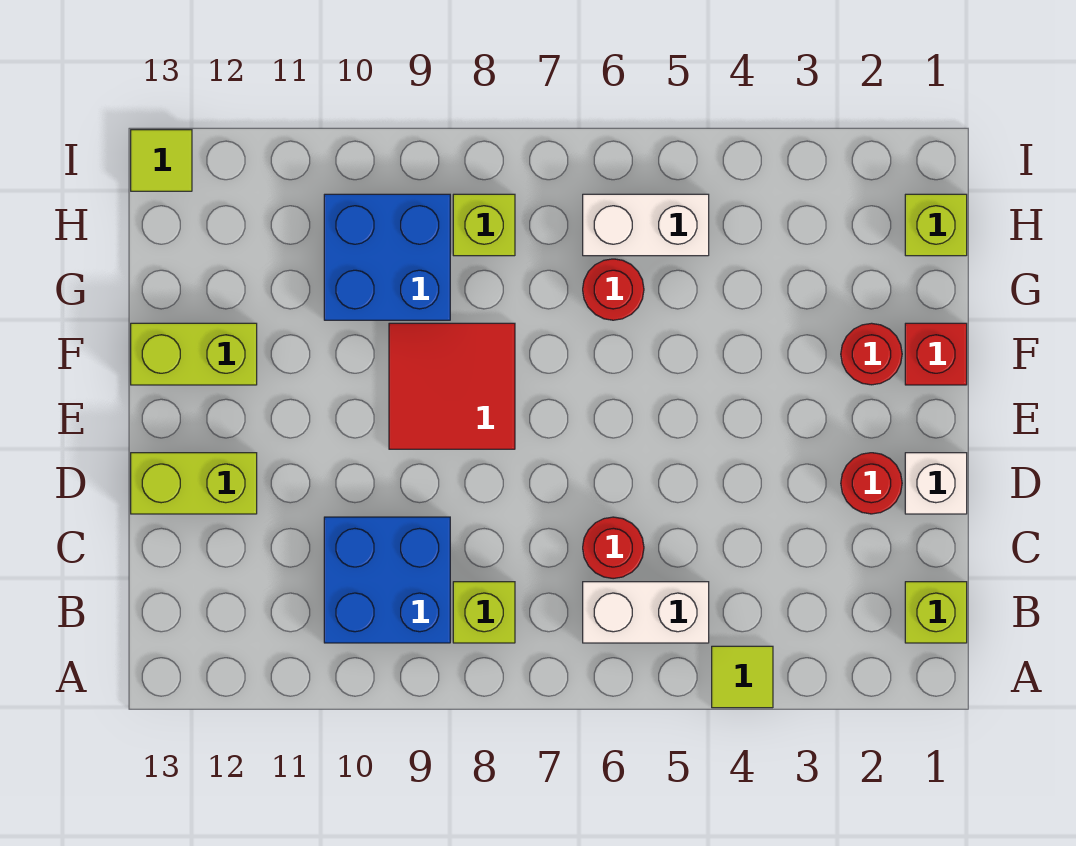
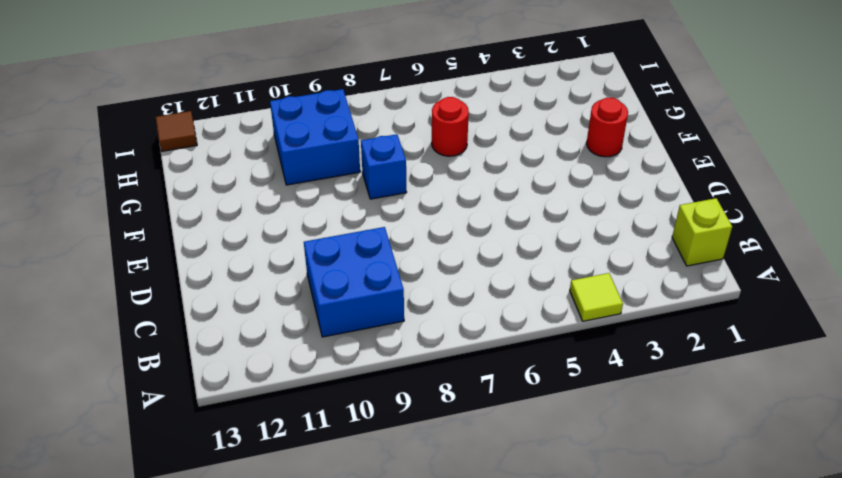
blue brick F8 level 1 -> red tile E8:F9 level 1
brown tile I13 level 1 -> lime tile I13 level 1
none -> white brick B5:B6 level 1
none -> lime brick B8 level 1
none -> red round brick C6 level 1

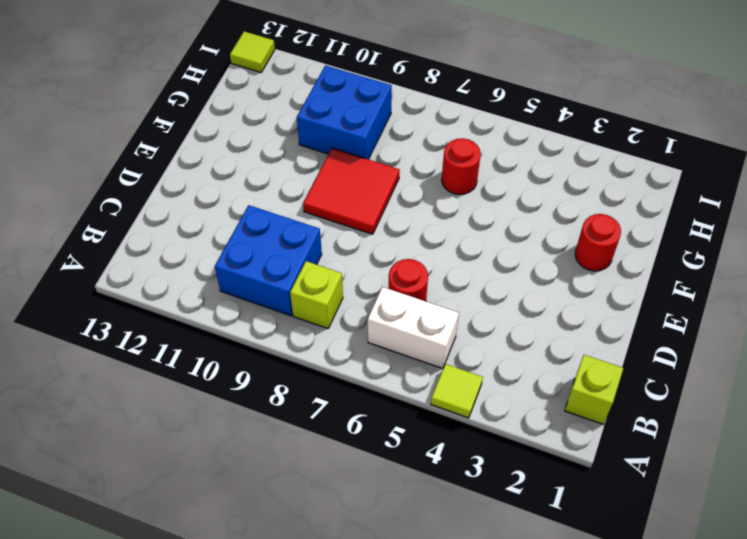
none -> white brick D1 level 1
none -> red round brick D2 level 1
none -> lime brick D12:D13 level 1

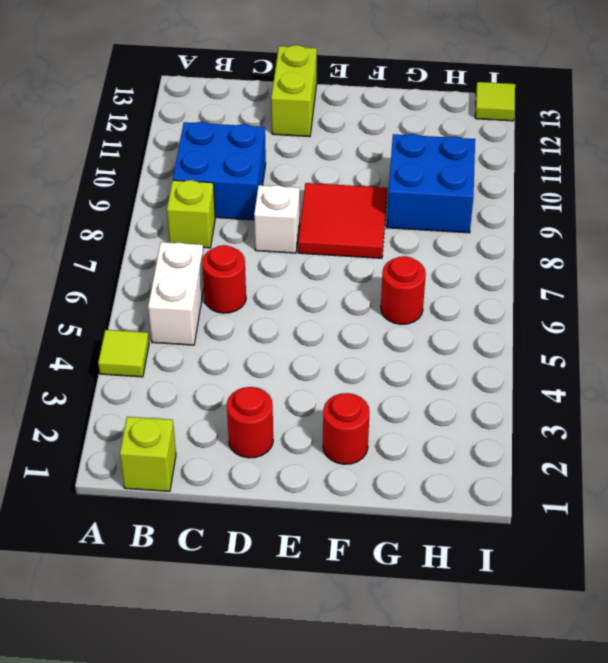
white brick D8 level 1 -> white brick D1 level 1
none -> red brick F1 level 1
none -> lime brick F12:F13 level 1
none -> lime brick H1 level 1

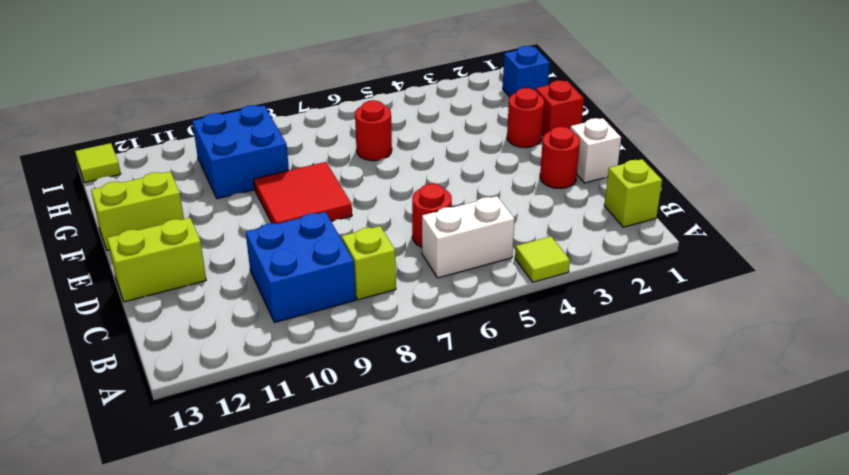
blue brick H1 level 1 -> lime brick H1 level 1
none -> white brick H5:H6 level 1
none -> lime brick H8 level 1

